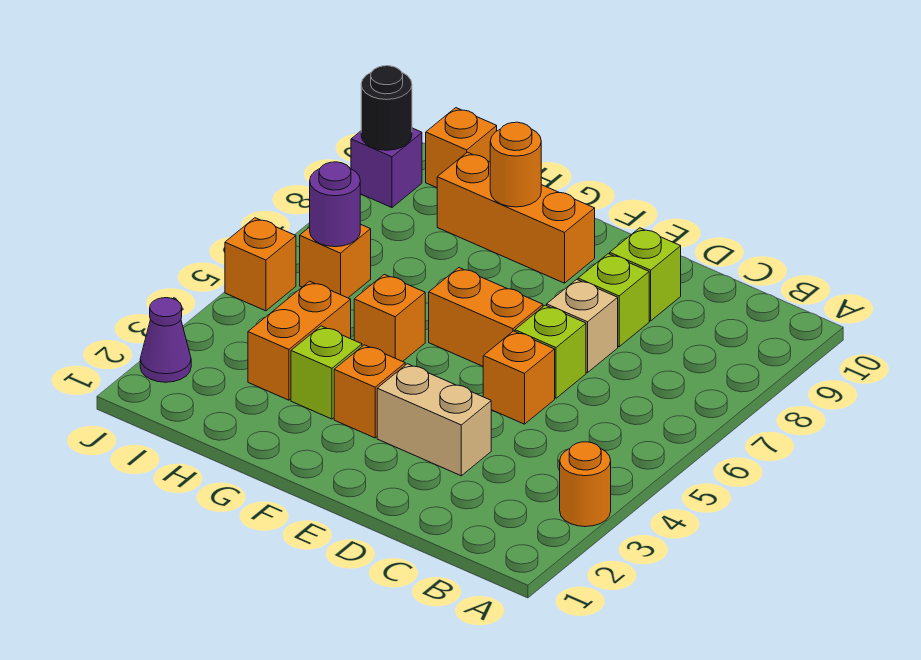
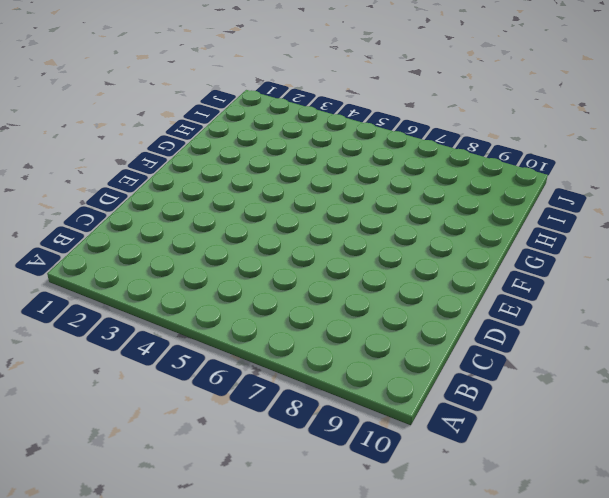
none -> orange round brick A3 level 1
none -> tan brick D3:E3 level 1
none -> orange brick D5 level 1

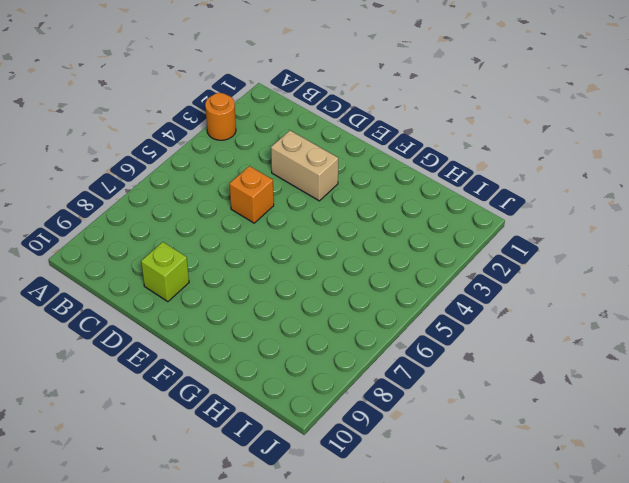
none -> lime brick D6 level 1
none -> tan brick D7 level 1
none -> lime brick D8 level 1

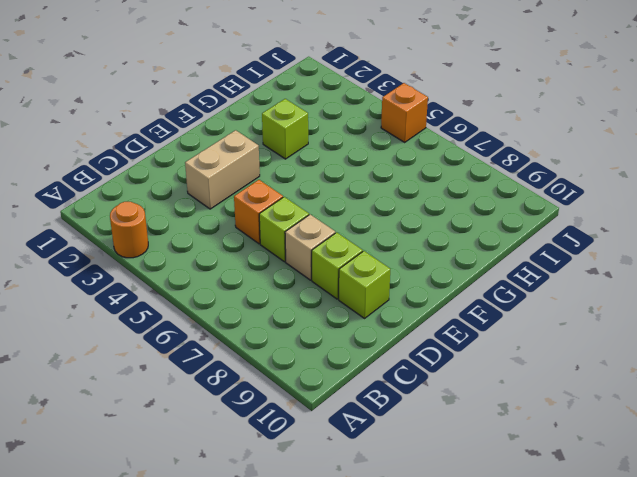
none -> orange brick E6:F6 level 1
none -> orange brick F3 level 1
none -> orange brick F9:H9 level 1

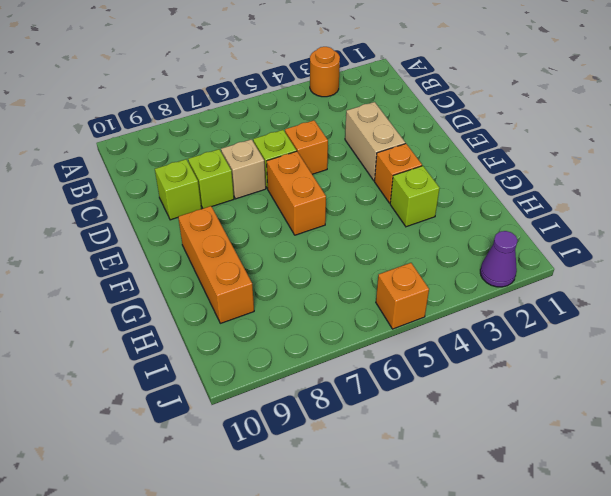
none -> orange brick G5 level 1
none -> orange brick H3:H4 level 1
none -> orange brick I6 level 1

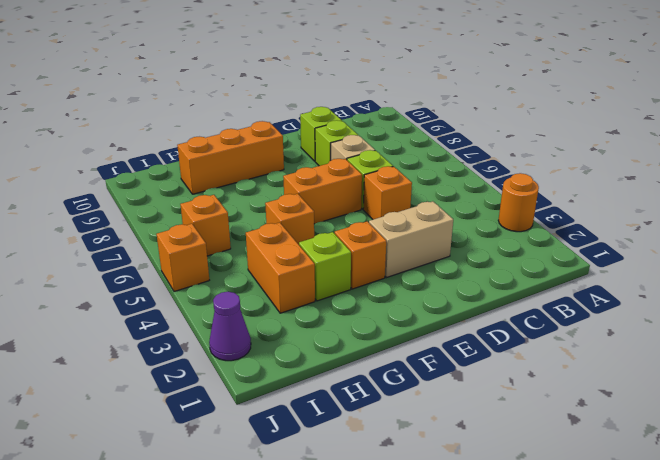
none -> orange brick I10 level 1
none -> purple brick J9 level 1
none -> orange round brick G9 level 2

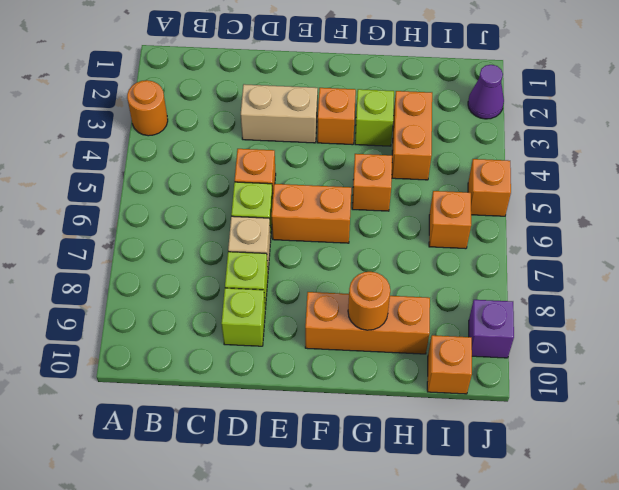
none -> purple round brick I6 level 2
none -> black round brick J9 level 2

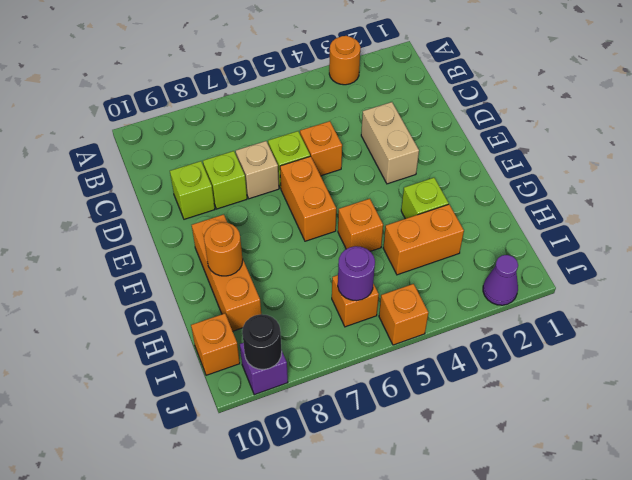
none -> orange brick F3 level 1

